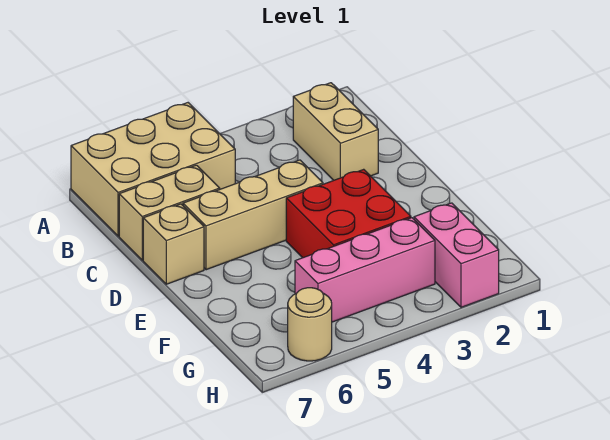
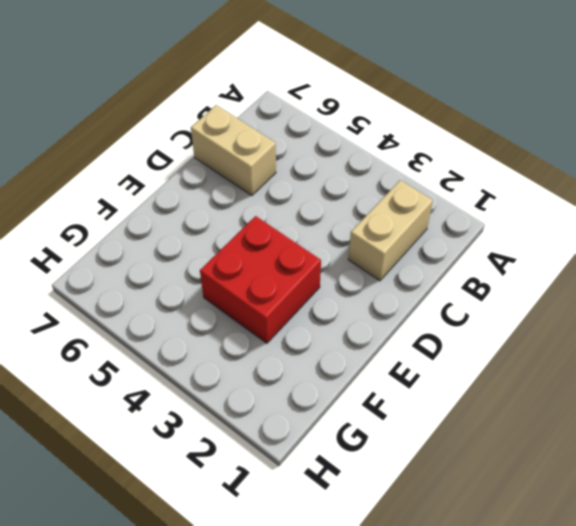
none -> tan brick A5:B7 level 1
none -> tan brick D4:D6 level 1

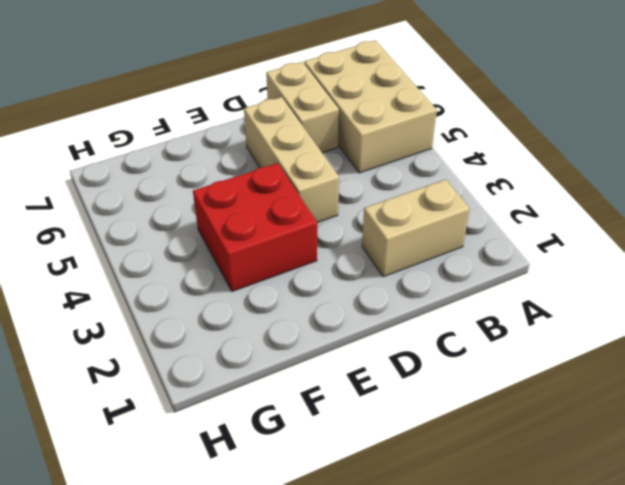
none -> tan brick D7 level 1
none -> pink brick G2:H2 level 1

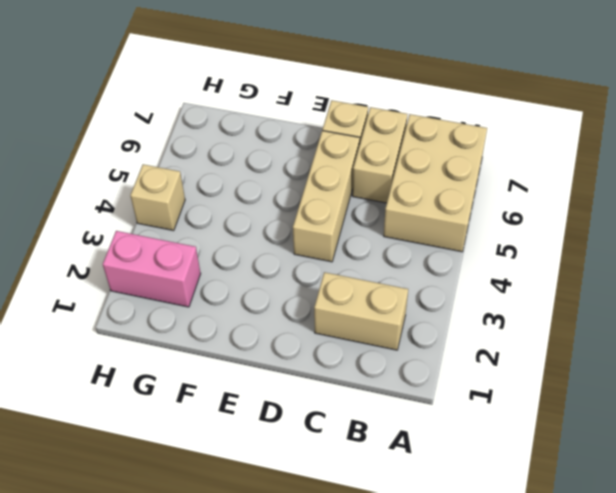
tan brick H4 level 1 -> none
none -> red brick E3:F4 level 1
none -> pink brick G3:G5 level 1

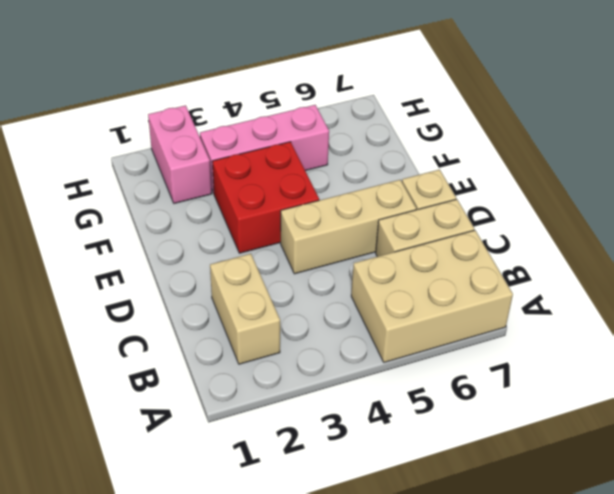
none -> tan round brick H6 level 1

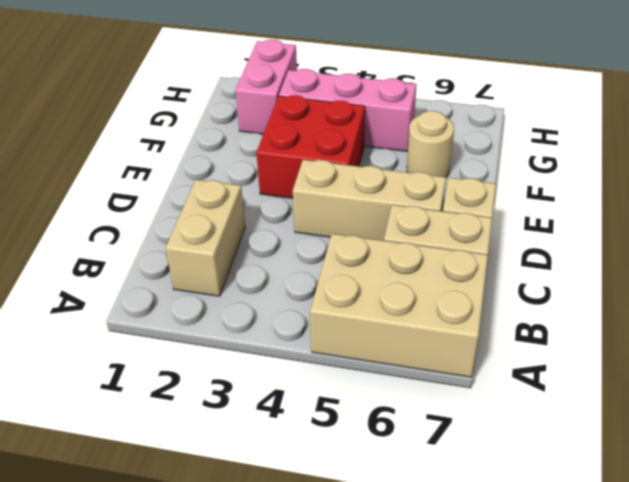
tan round brick F6 level 1 -> tan round brick H6 level 1

